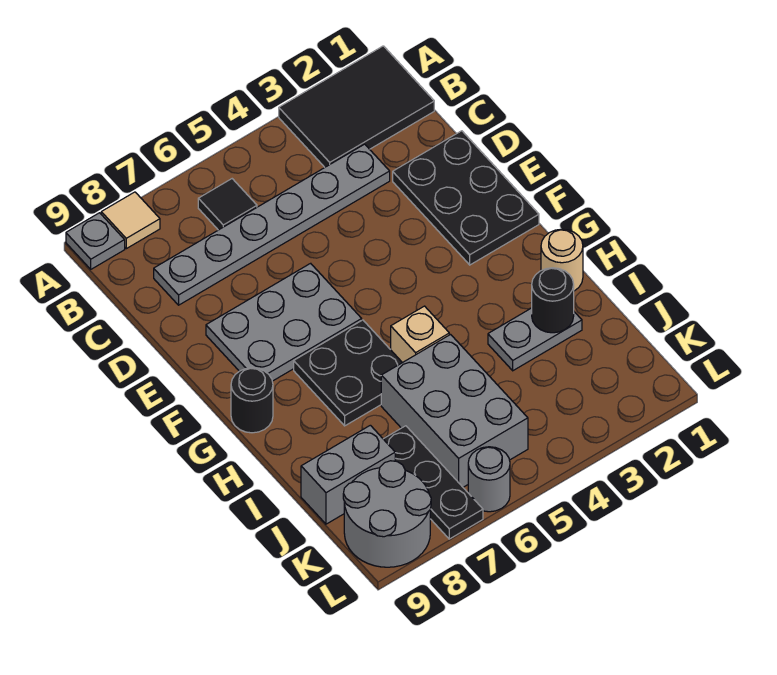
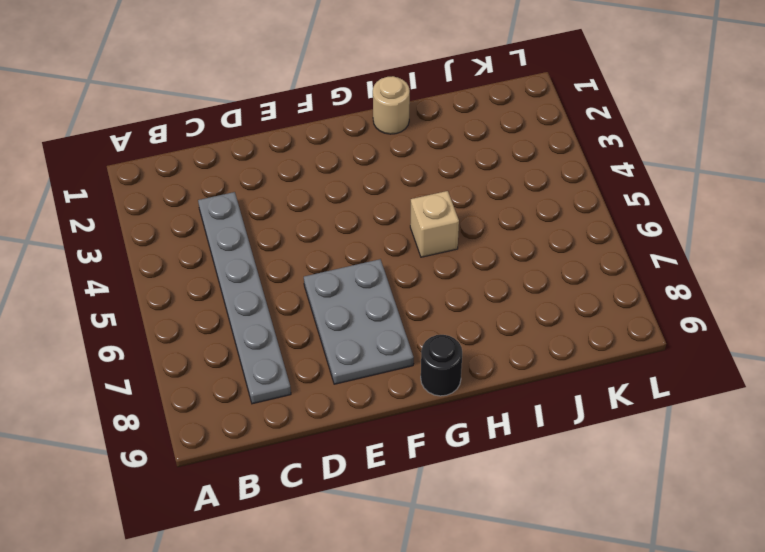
none -> black tile A1:B3 level 1
none -> tan tile A8 level 1
none -> grey plate A9 level 1

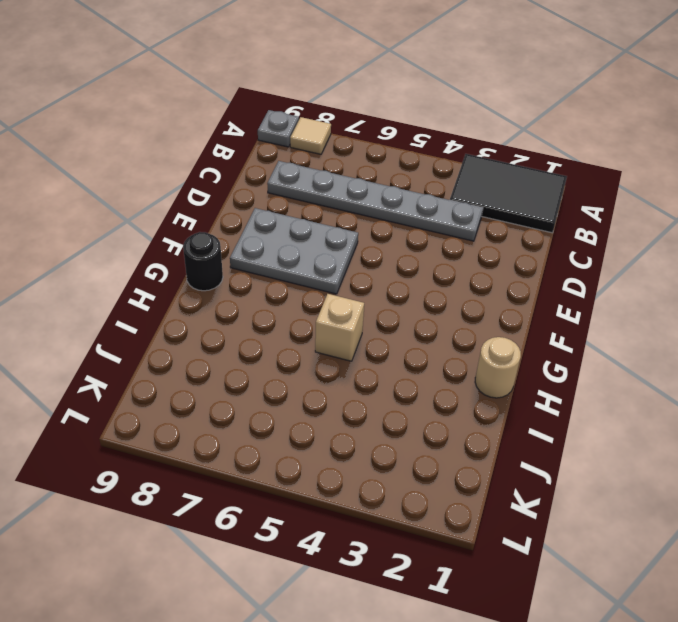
none -> black tile B6 level 1
none -> black plate D1:F2 level 1
none -> black plate G6:H7 level 1

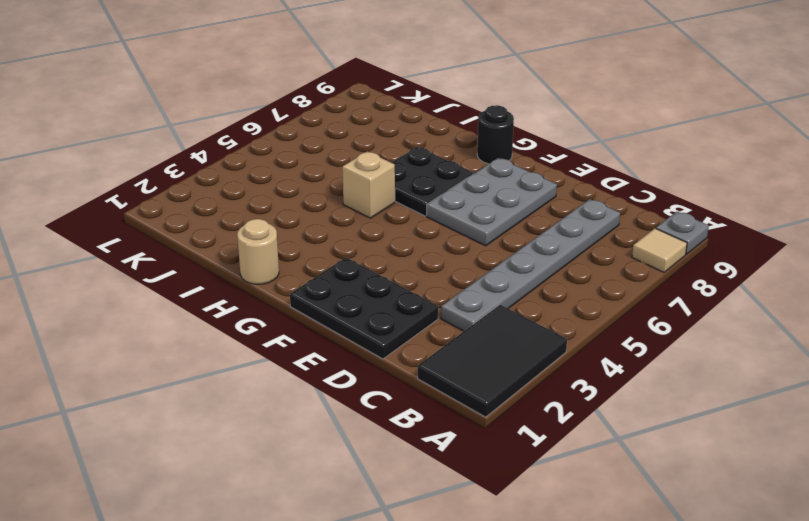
none -> black tile B6 level 1
none -> grey plate I2:I3 level 1
none -> grey brick I5:K6 level 1

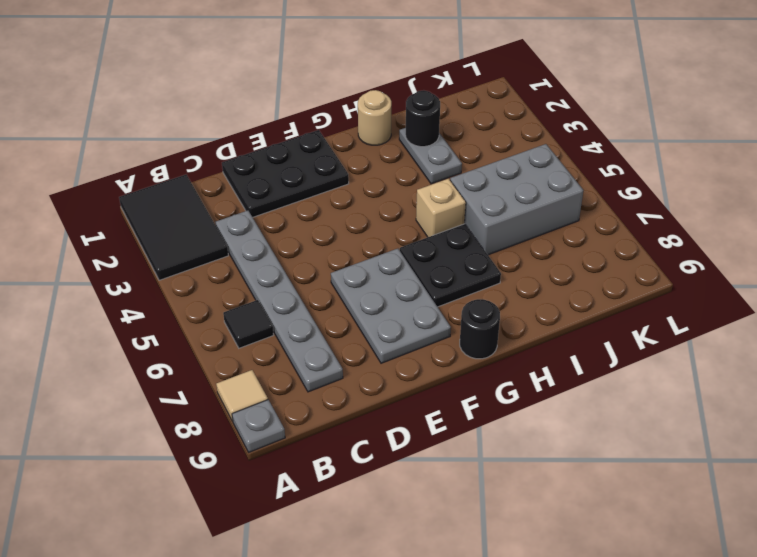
none -> black plate J7:L7 level 1
none -> grey brick J8:J9 level 1
none -> grey round brick K8:L9 level 1

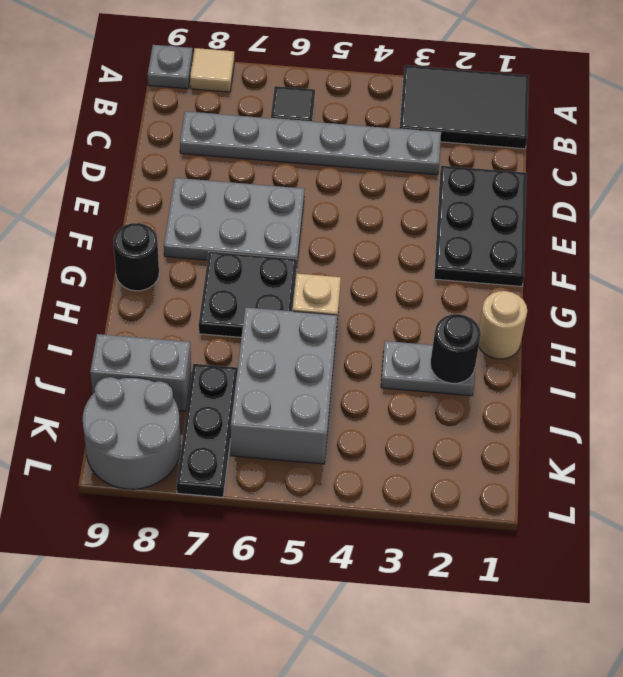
none -> grey round brick L6 level 1

